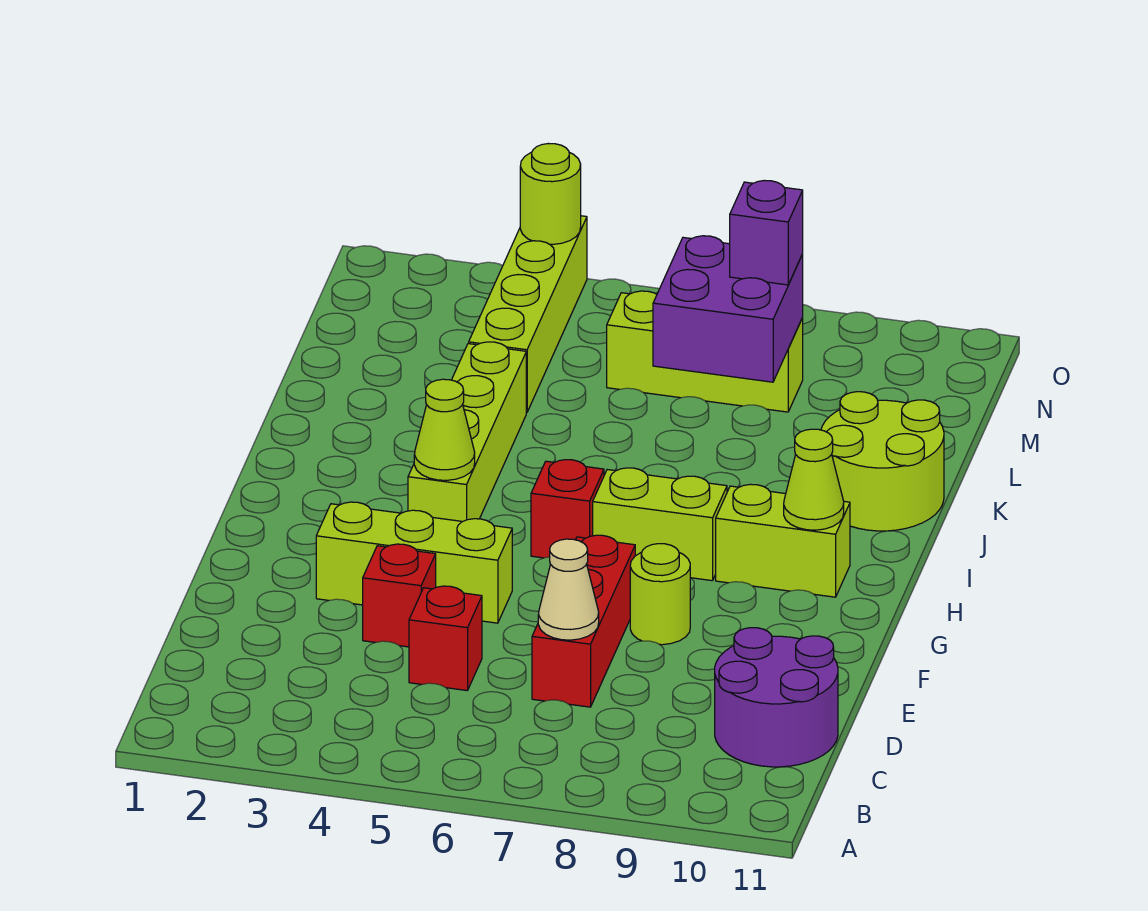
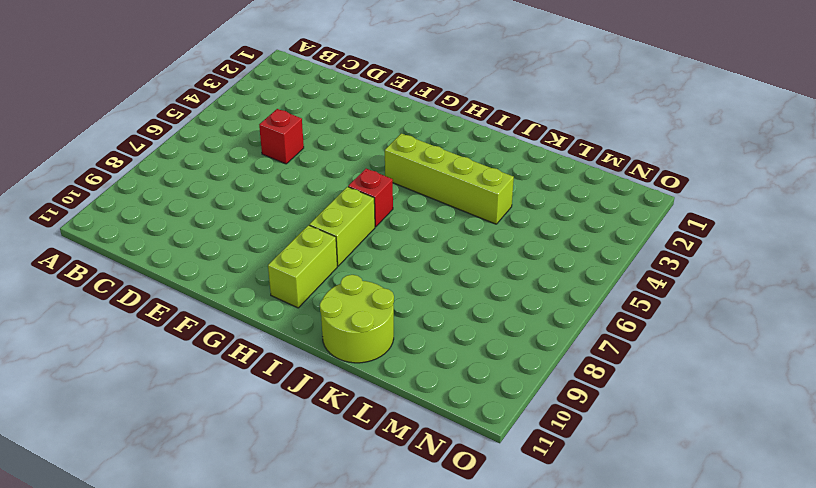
none -> purple round brick C10:D11 level 1
none -> red brick D7:F7 level 1
none -> red brick E4 level 1

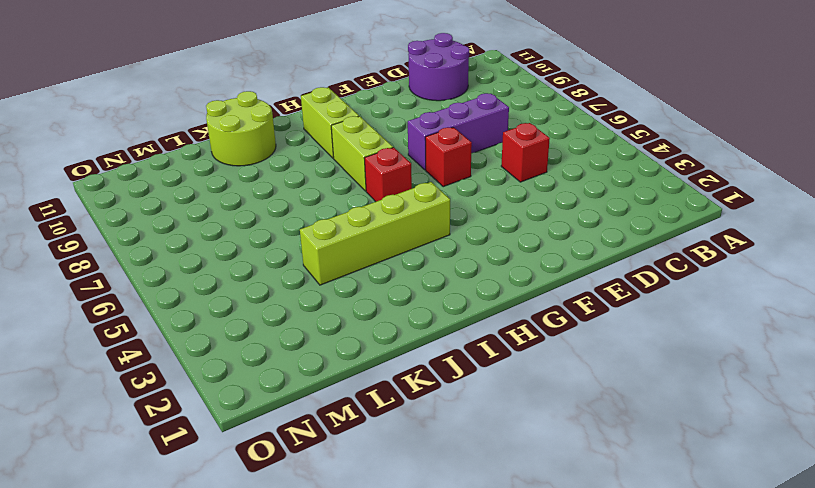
purple brick D7:F7 level 1 -> red brick D7:F7 level 1
red brick F6 level 1 -> red brick E4 level 1
none -> lime brick F3:F5 level 1
none -> lime round brick F8 level 1
none -> lime brick L4:O4 level 1

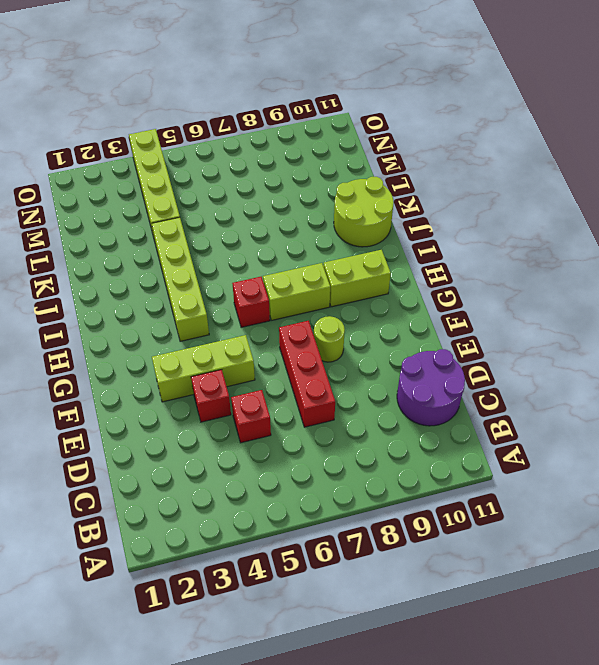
none -> lime brick M6:M8 level 1
none -> tan cone D7 level 2
none -> lime cone H4 level 2

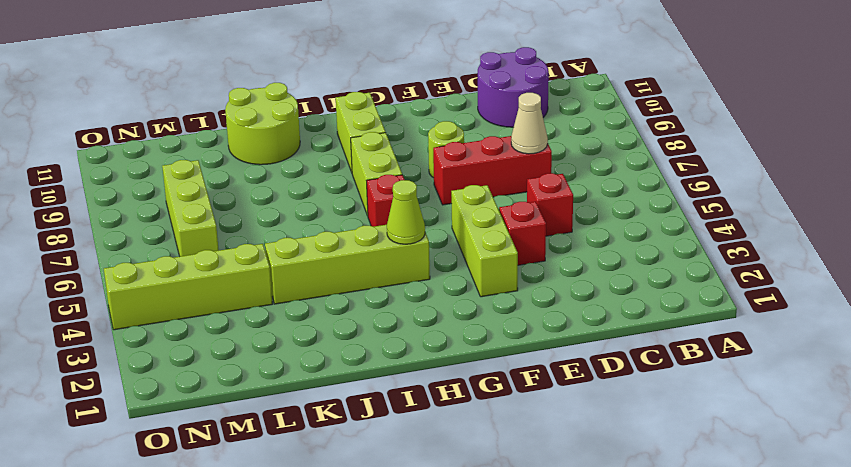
none -> lime cone H10 level 2
none -> purple brick L7:M8 level 2
none -> lime round brick O4 level 2

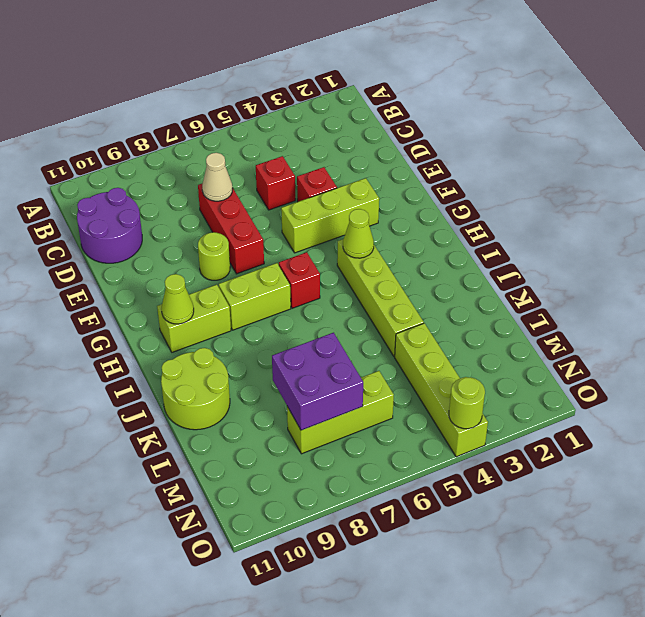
none -> purple brick M8 level 3

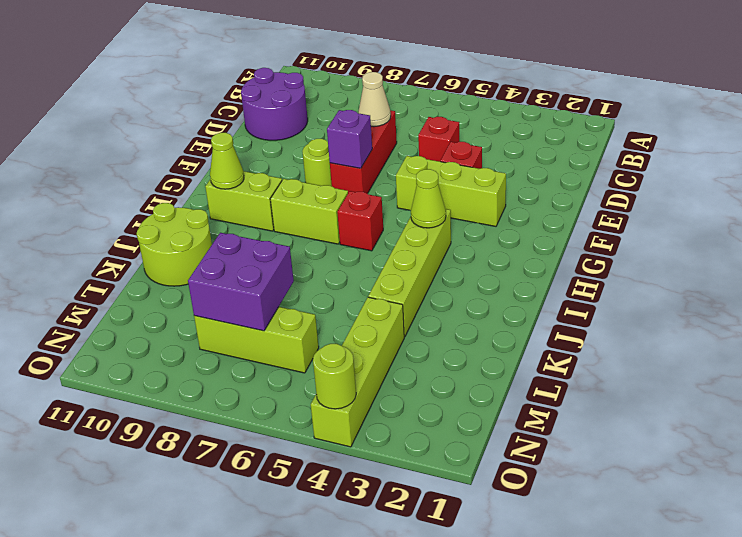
purple brick F7 level 2 -> purple brick M8 level 3

